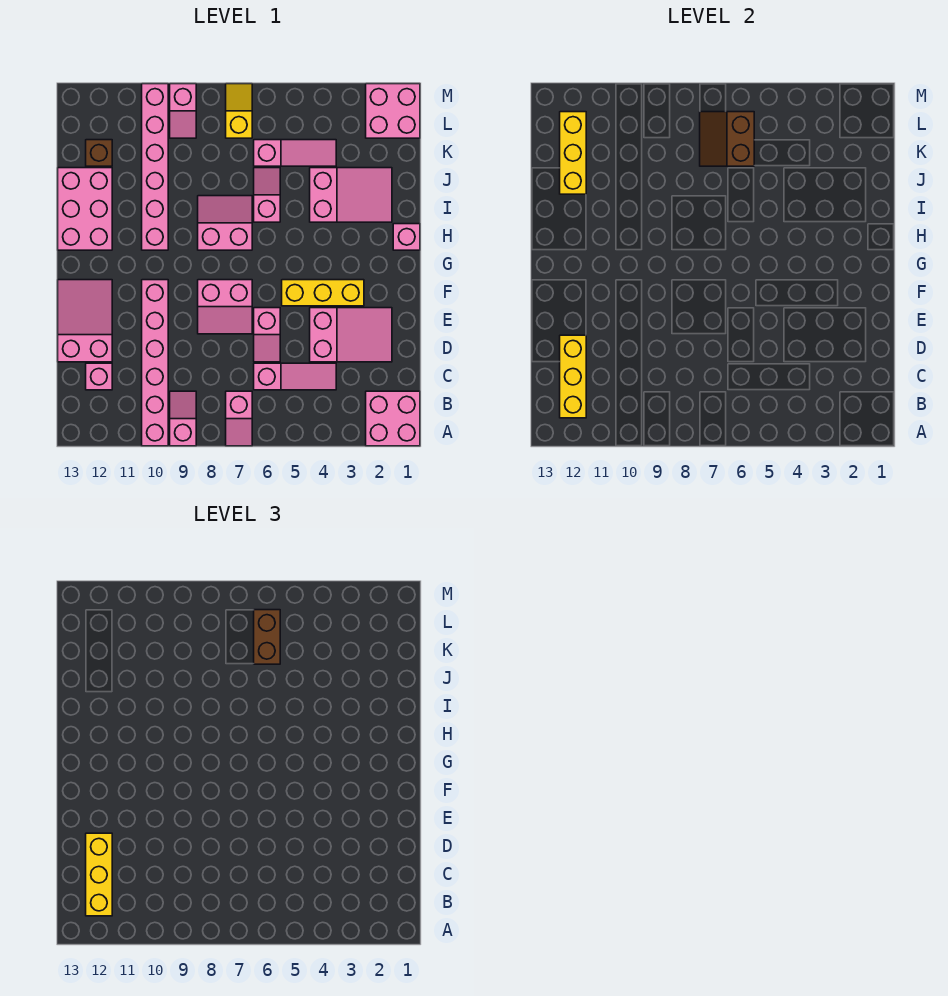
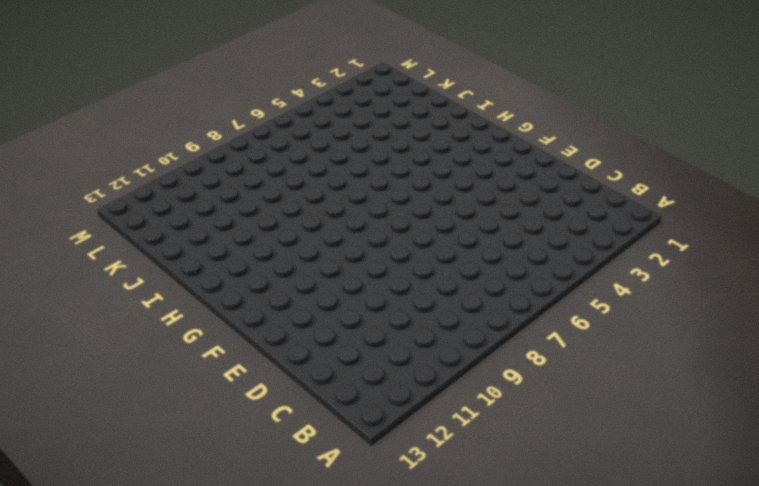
none -> pink brick A1:B2 level 1
none -> pink slope A7:B7 level 1 top B
none -> pink slope A9:B9 level 1 top A

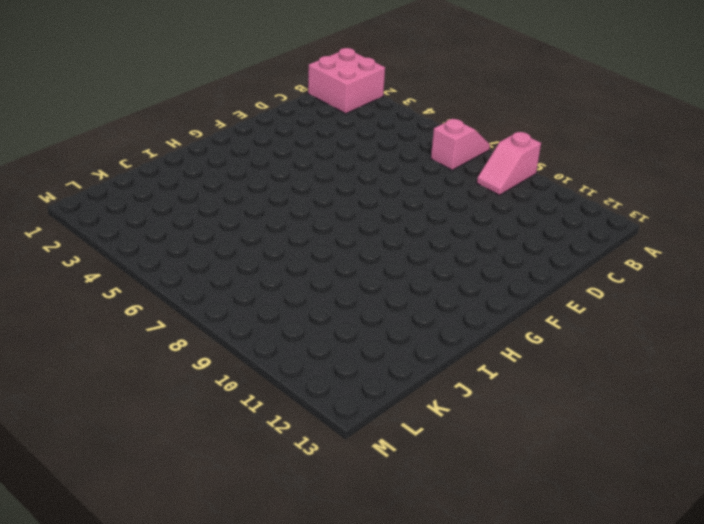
none -> pink brick A10:F10 level 1
none -> pink slope C4:C6 level 1 top 6
none -> pink brick C12 level 1

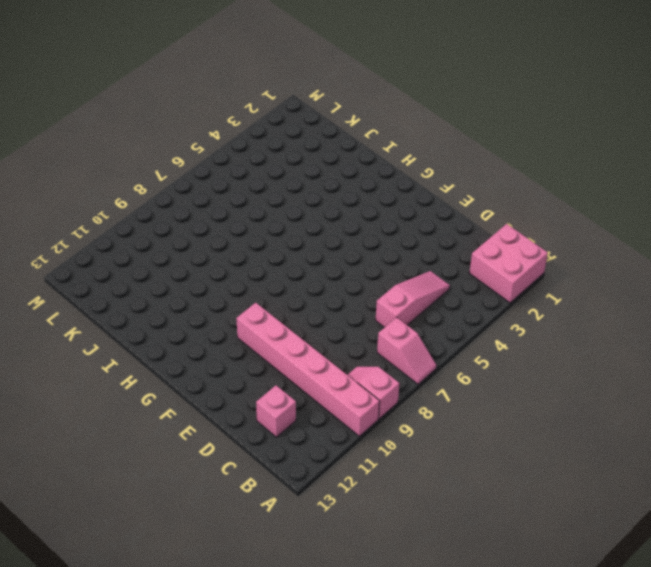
none -> pink slope D2:E4 level 1 top 4
none -> pink slope D6:E6 level 1 top E
none -> pink slope D12:F13 level 1 top D

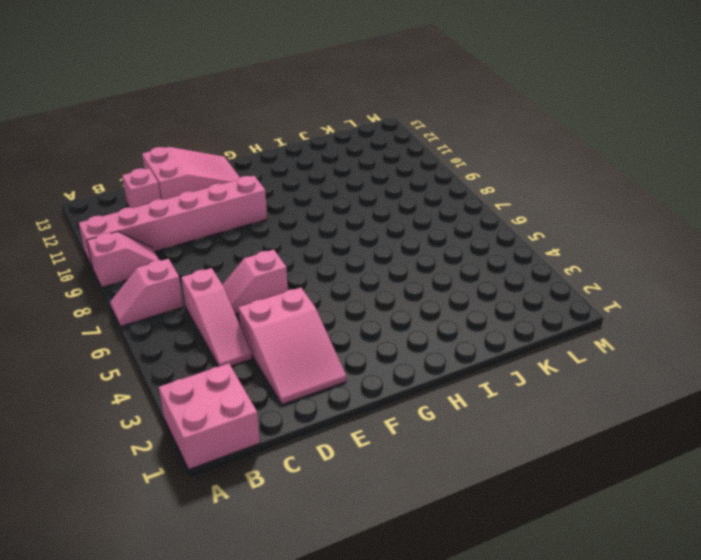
none -> pink slope E7:F8 level 1 top F
none -> yellow brick F3:F5 level 1
none -> pink brick H1 level 1

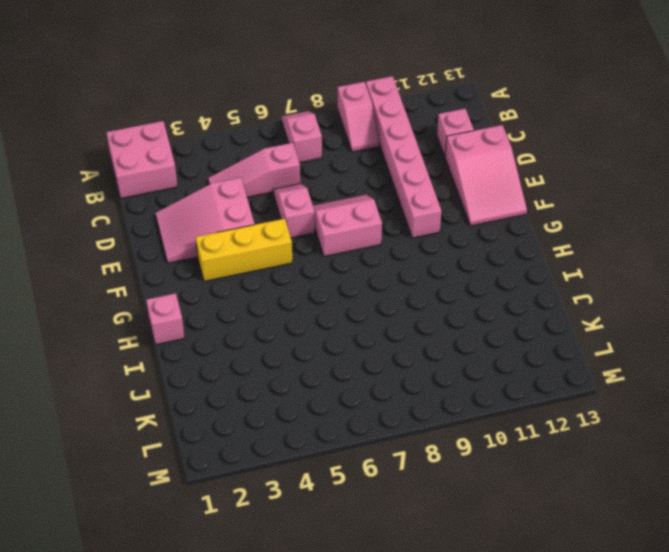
none -> pink slope H7:I8 level 1 top H
none -> pink brick H10:M10 level 1
none -> pink brick H12:J13 level 1

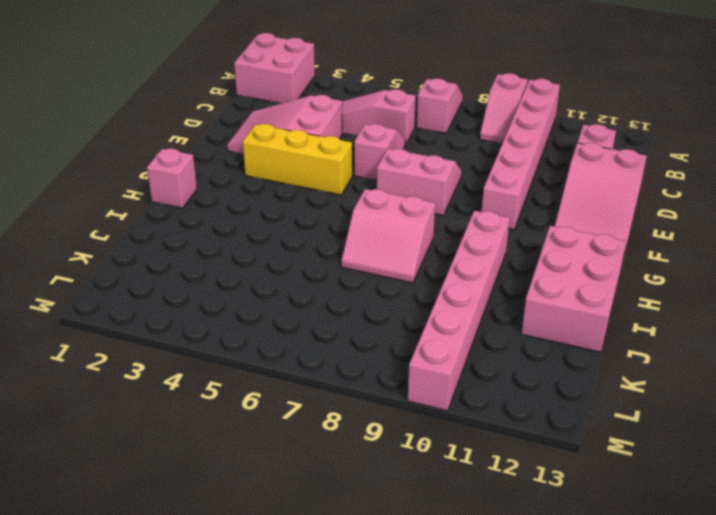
none -> pink slope I2:J4 level 1 top 4
none -> pink slope I6:J6 level 1 top I
none -> pink slope K4:K6 level 1 top 6

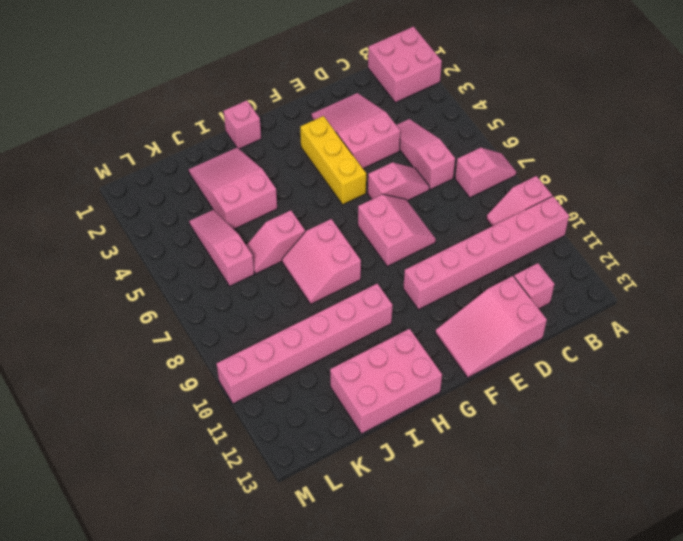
none -> brown brick K12 level 1
none -> pink brick L1:M2 level 1
none -> yellow slope L7:M7 level 1 top L

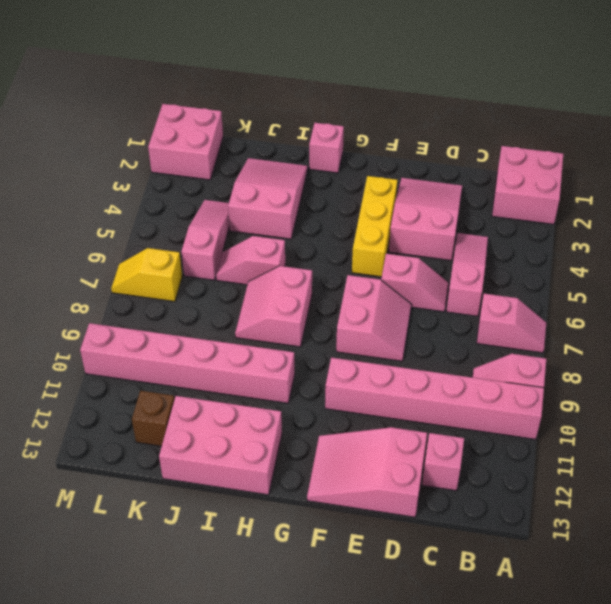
none -> pink slope L9:M9 level 1 top M
none -> yellow brick B12:D12 level 2
none -> yellow brick J12:L12 level 2

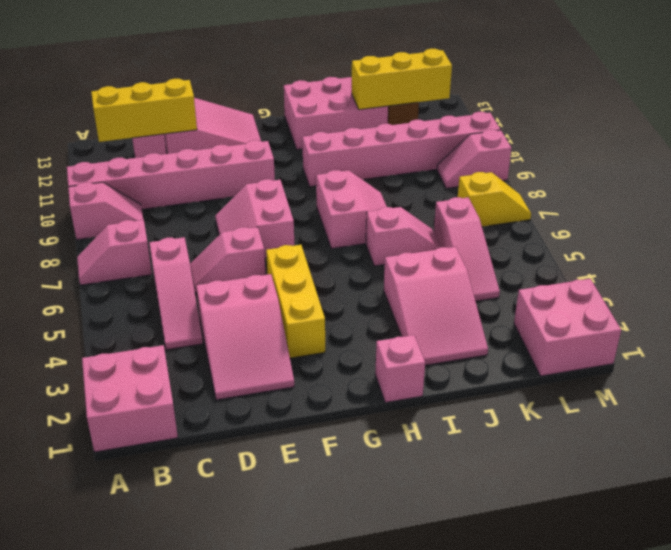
none -> brown slope K6:L7 level 2 top 6
none -> yellow brick B12:D12 level 3
none -> brown brick K6:L6 level 3

